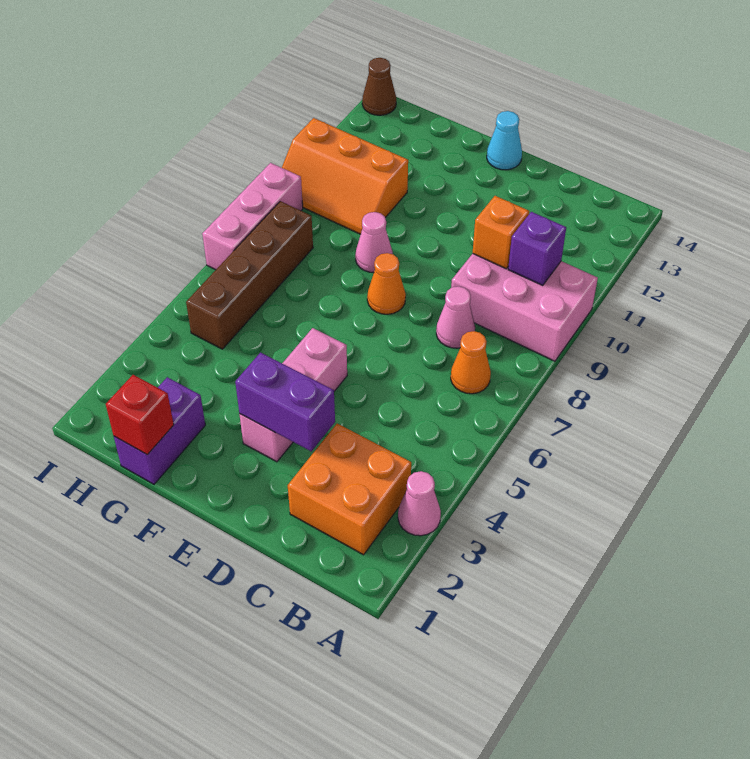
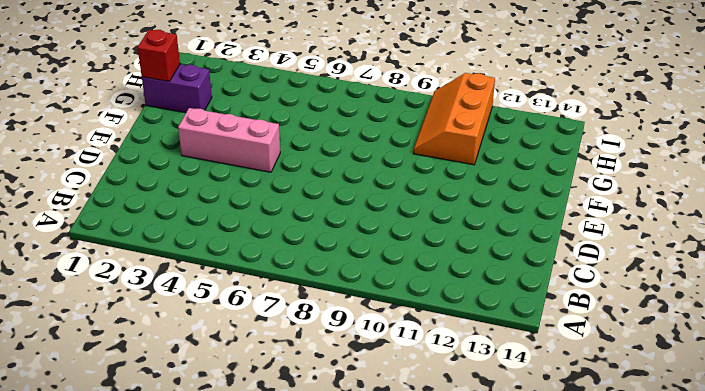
none -> pink cone A3 level 1
none -> pink brick A9:C10 level 1
none -> orange brick B2:C3 level 1

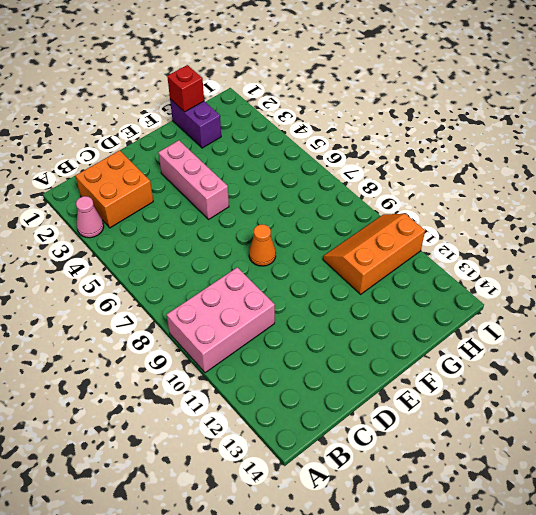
none -> orange cone B7 level 1
none -> pink cone C8 level 1
none -> cyan cone E14 level 1

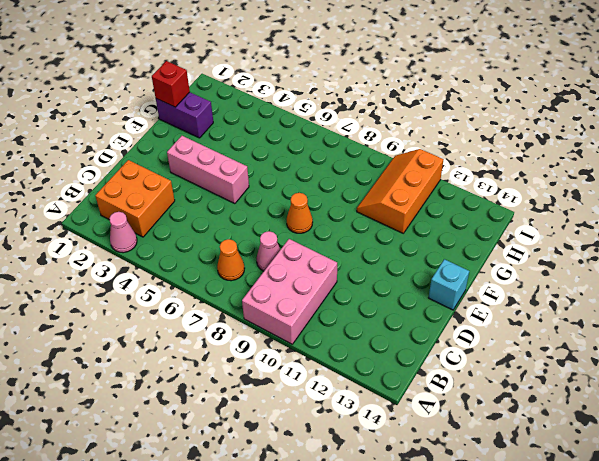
cyan brick E14 level 1 -> cyan cone E14 level 1
none -> pink cone F9 level 1
none -> brown brick H5:H8 level 1
none -> pink brick I7:I9 level 1

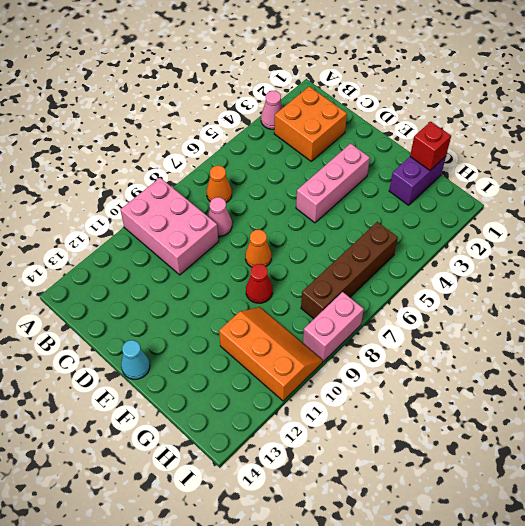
red cone F9 level 1 -> pink cone F9 level 1
pink brick I8:I9 level 1 -> pink brick I7:I9 level 1
none -> brown cone I14 level 1
none -> purple brick B10 level 2
none -> orange brick C10 level 2

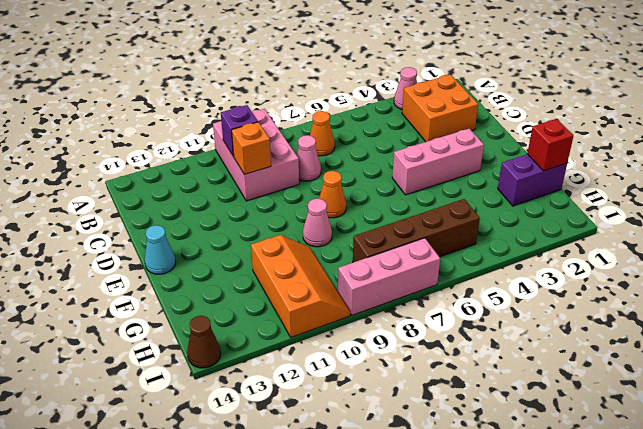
none -> purple brick D3:E3 level 2

